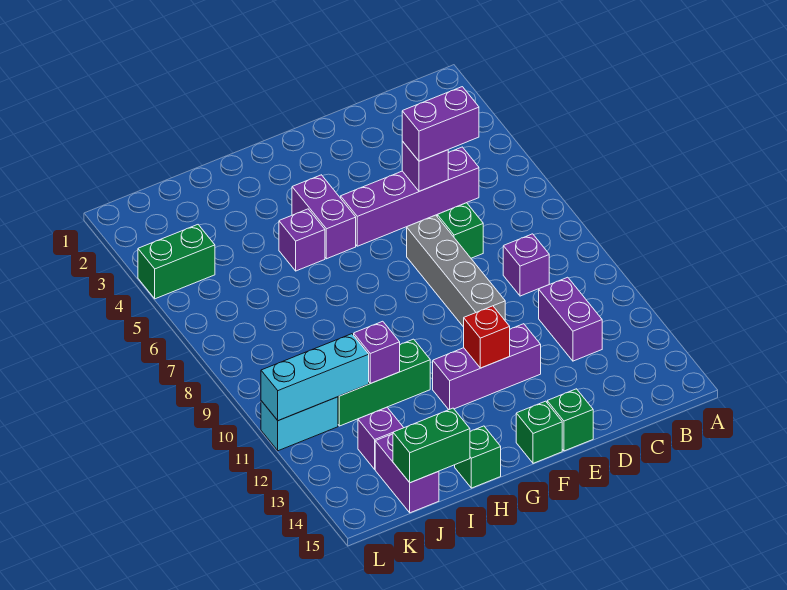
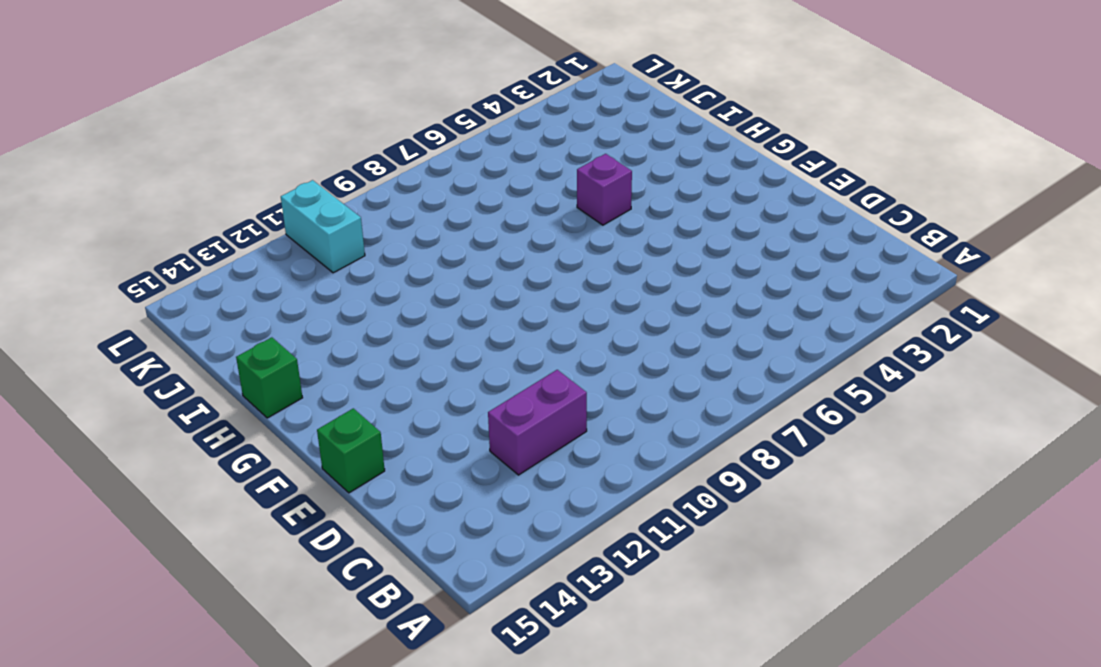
none -> purple brick C5:F5 level 1
none -> purple brick C9 level 1
none -> green brick D7 level 1

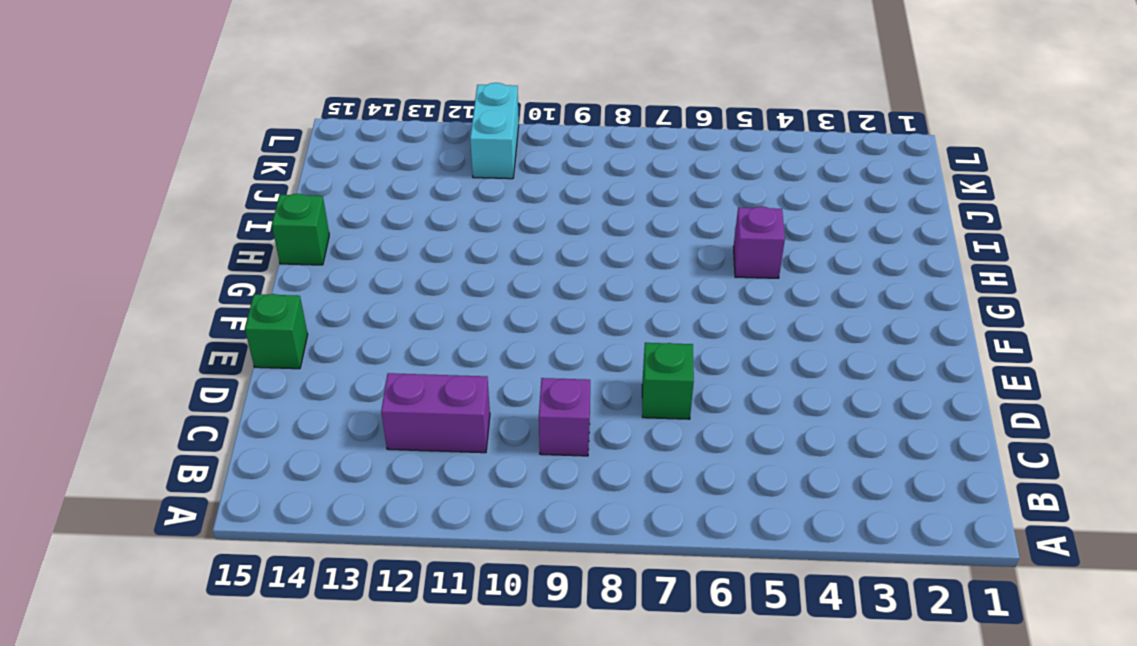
none -> purple brick C5:F5 level 1
none -> grey brick E7:E10 level 1
none -> purple brick E12:G12 level 1

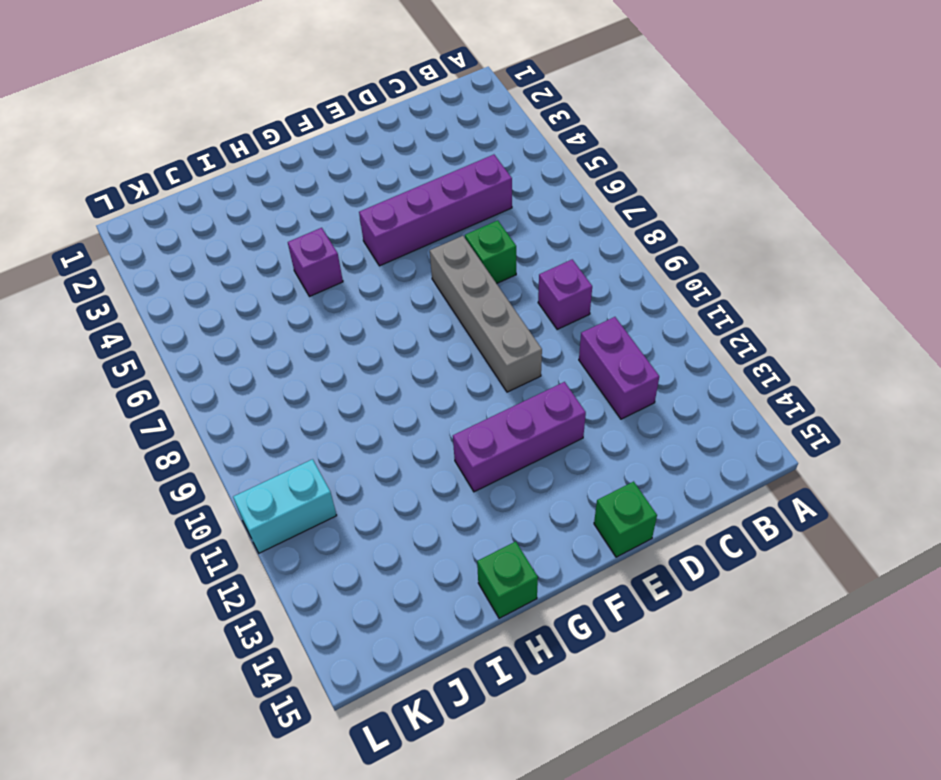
none -> green brick F15 level 1
none -> purple brick G4:G5 level 1
none -> green brick H11:J11 level 1

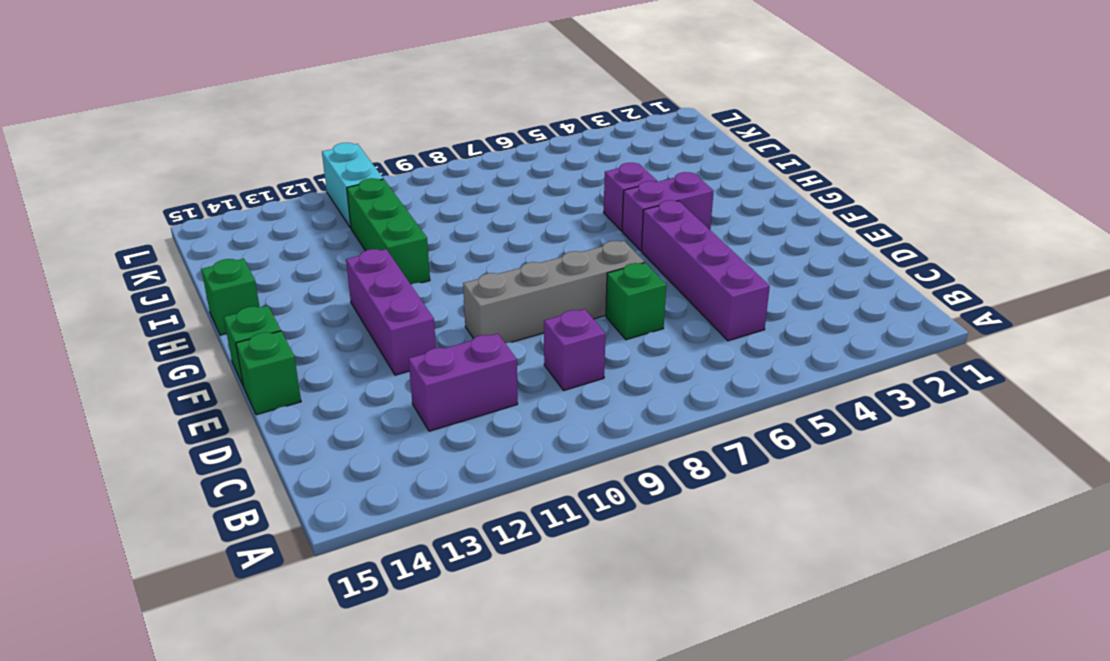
none -> purple brick J13 level 1
none -> purple brick J14:J15 level 1
none -> green brick K4:L4 level 1

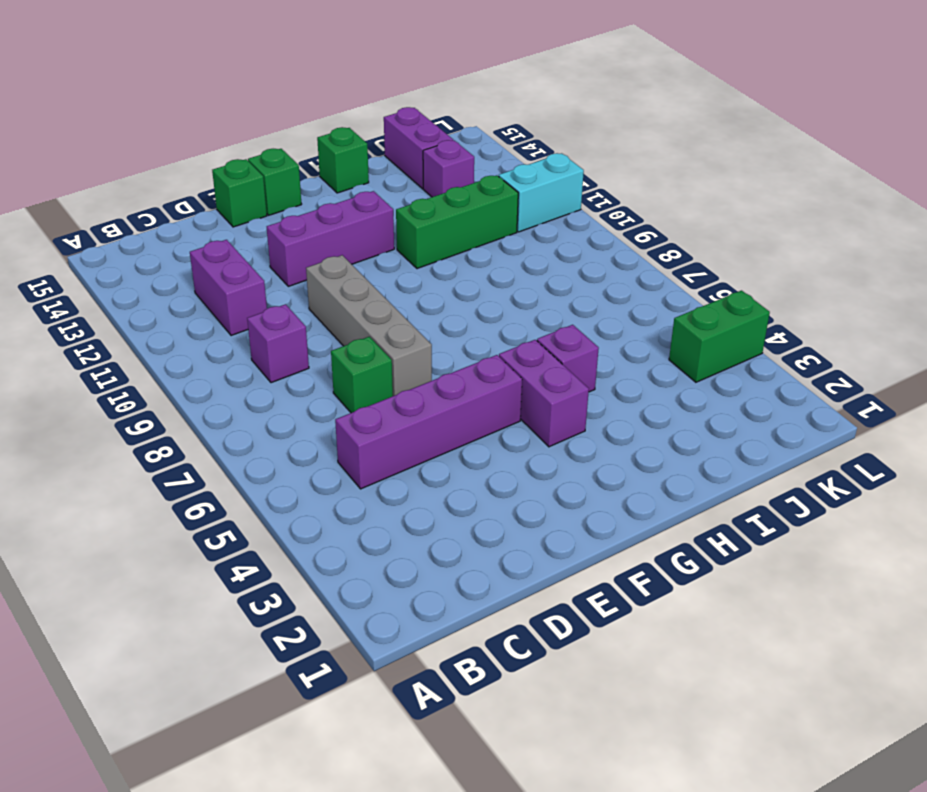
none -> purple brick D5 level 2
none -> red brick F12 level 2
none -> purple brick I11 level 2

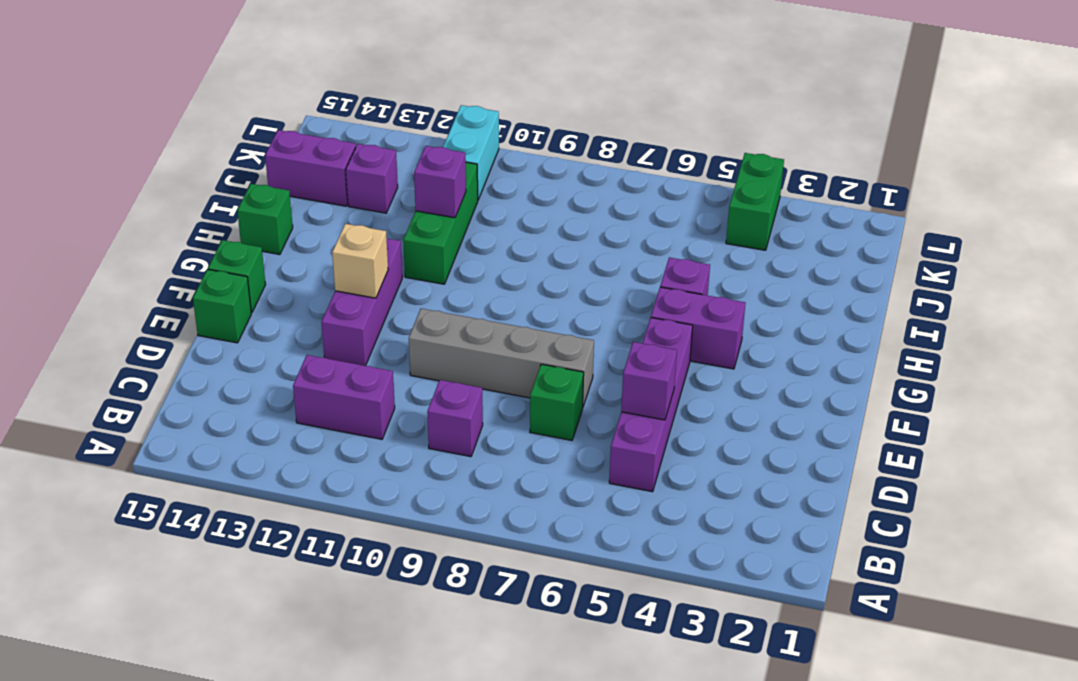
tan brick F12 level 2 -> red brick F12 level 2
none -> green brick I15:J15 level 2
none -> cyan brick J11:L11 level 2
none -> purple brick C5:D5 level 3

